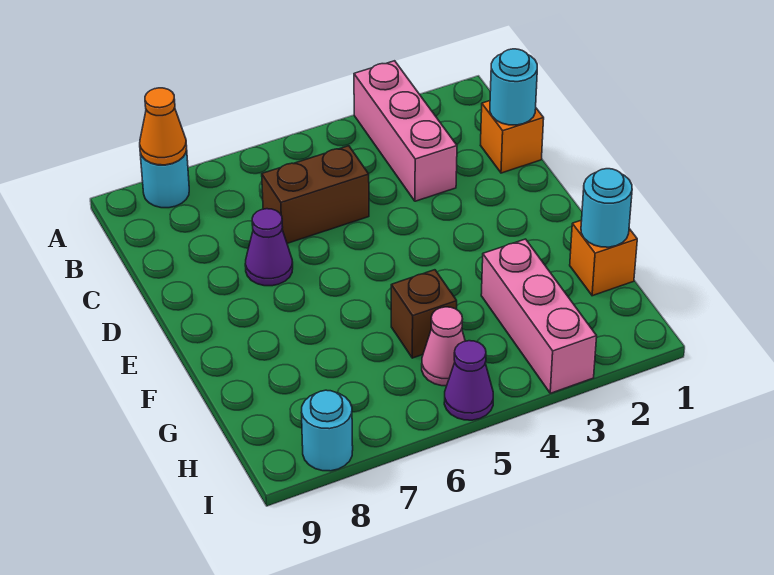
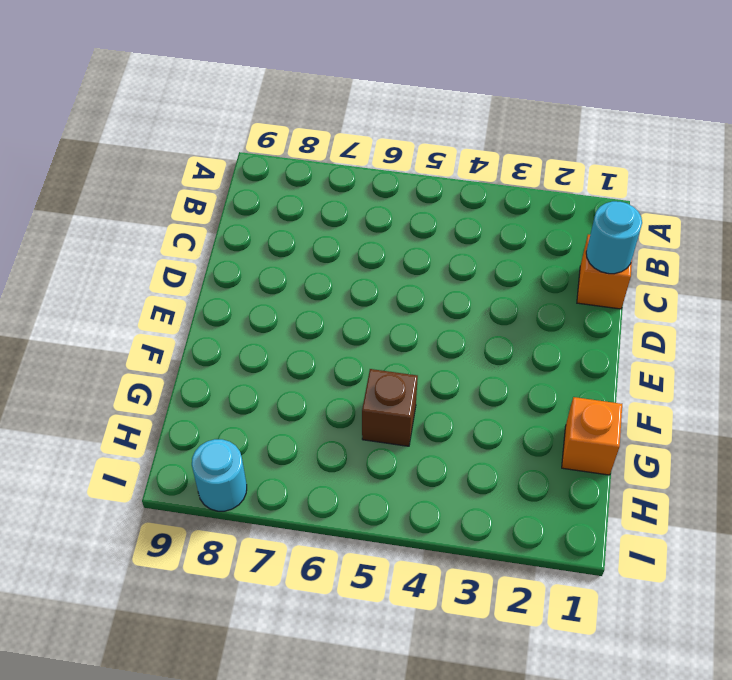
none -> pink brick A3:C3 level 1
none -> cyan round brick A8 level 1
none -> brown brick C5:C6 level 1

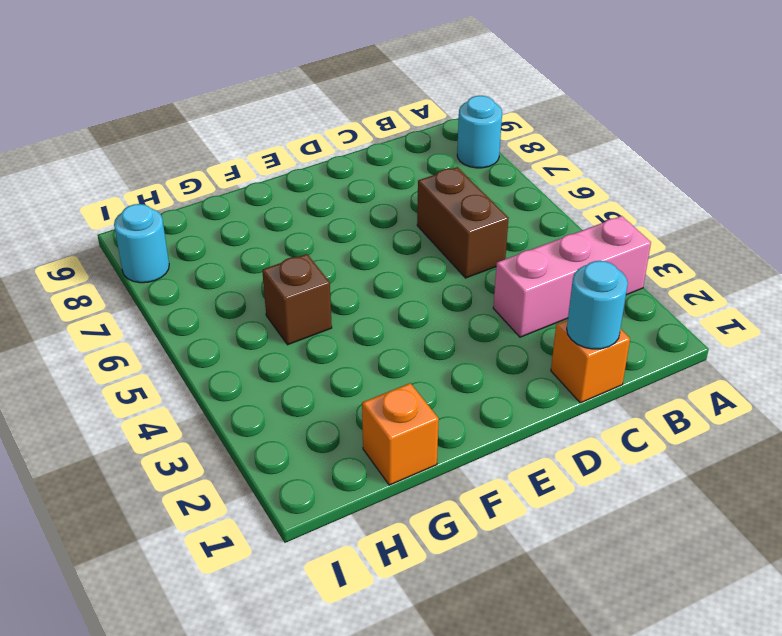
none -> purple cone D7 level 1
none -> pink brick G3:I3 level 1
none -> pink cone H5 level 1

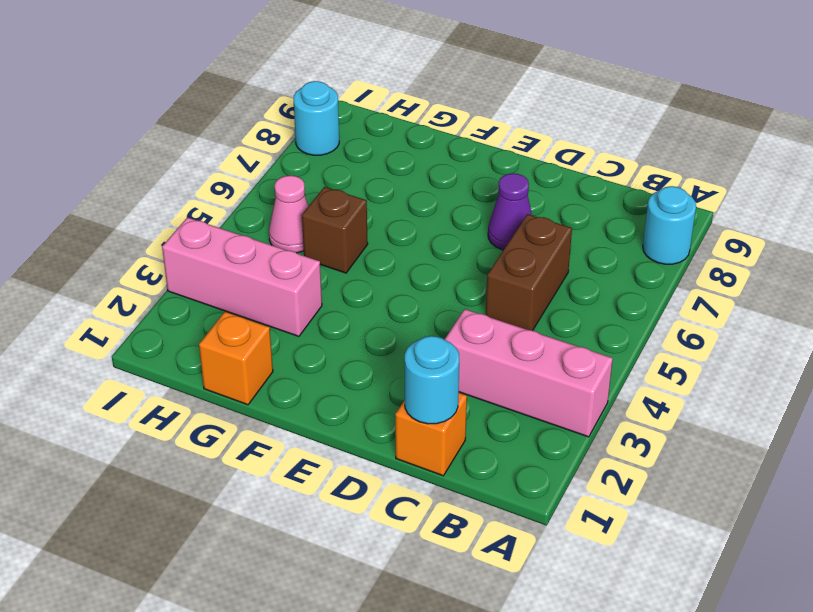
none -> purple cone I5 level 1
none -> orange cone A8 level 2
none -> cyan round brick G1 level 2

